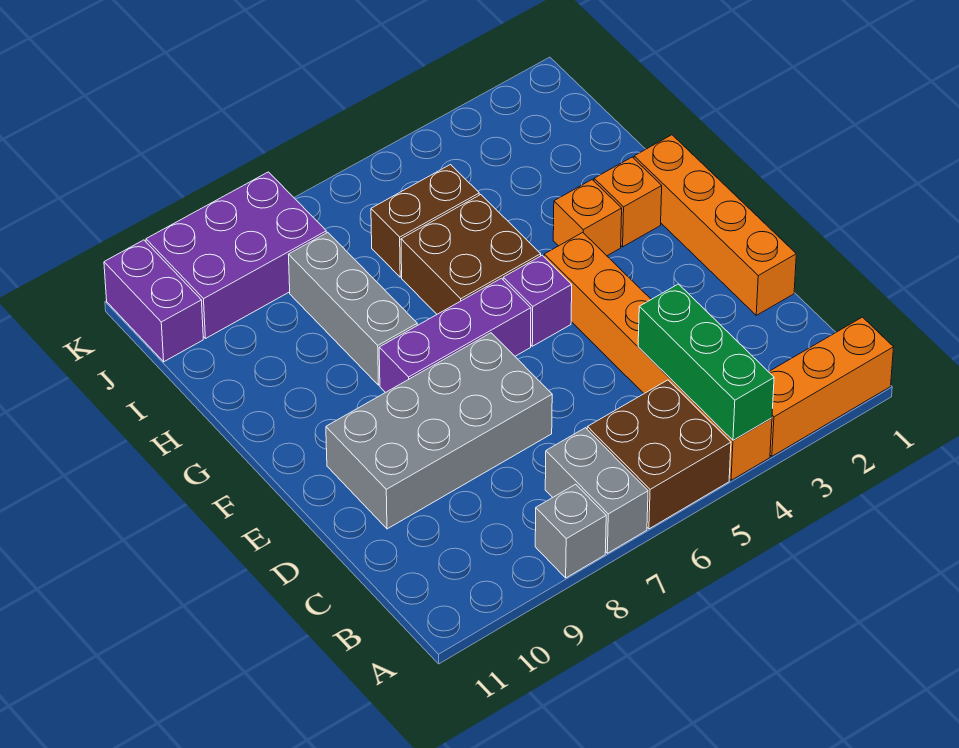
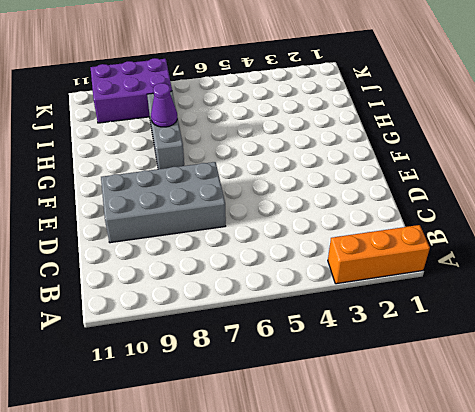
purple cone H8 level 2 -> none
none -> orange brick A4:F4 level 1
none -> brown brick A5:B6 level 1
none -> grey brick A7:B7 level 1

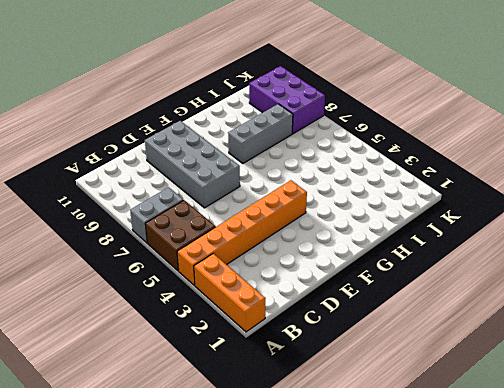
none -> grey brick A8 level 1
none -> orange brick D1:G1 level 1
none -> purple brick F5 level 1

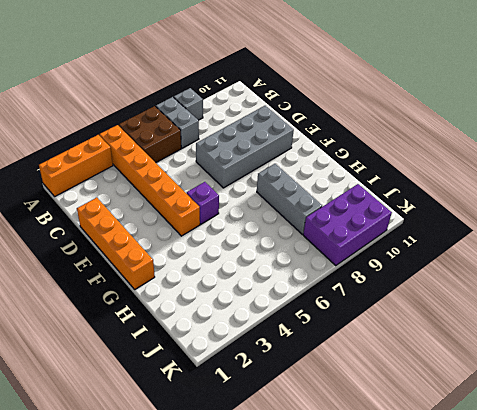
none -> purple brick F6:F8 level 1
none -> orange brick G2 level 1
none -> orange brick G3 level 1

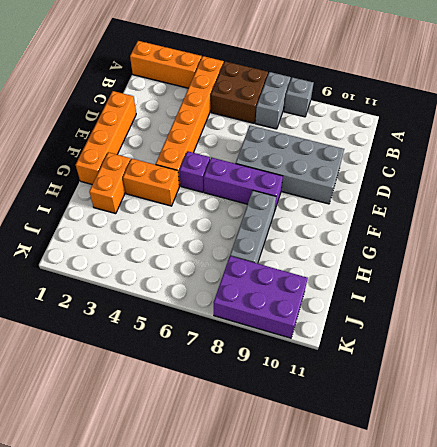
orange brick G2:H2 level 1 -> orange brick G2 level 1
orange brick G3:G4 level 1 -> orange brick G3 level 1
none -> brown brick G5:H6 level 1
none -> brown brick I5:I6 level 1
none -> purple brick J11:K11 level 1

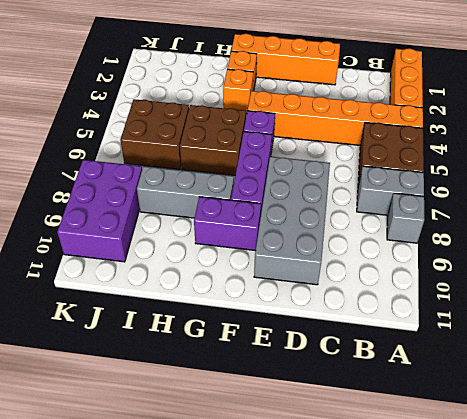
purple brick F9:G9 level 1 -> purple brick J11:K11 level 1
brown brick I5:J6 level 1 -> brown brick I5:I6 level 1
none -> green brick A4:C4 level 2

